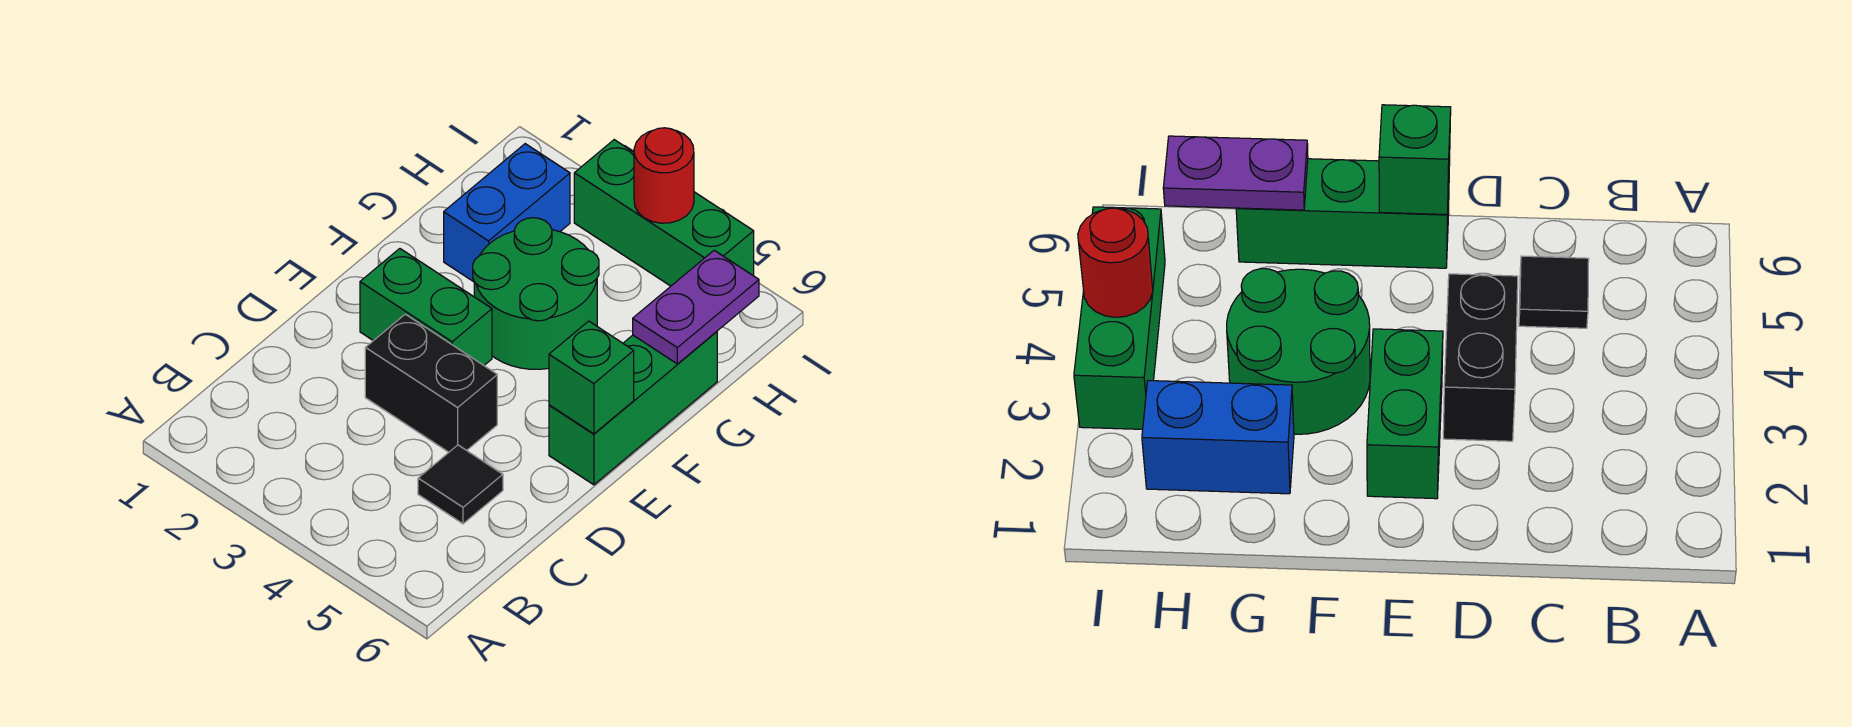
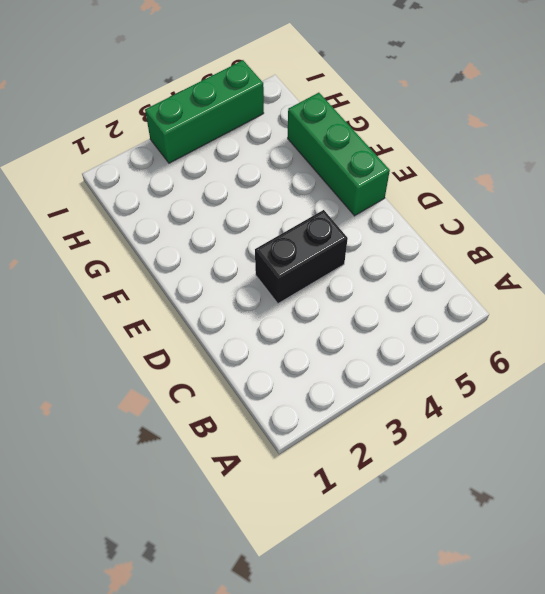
none -> black tile C5 level 1
none -> green brick E2:E3 level 1

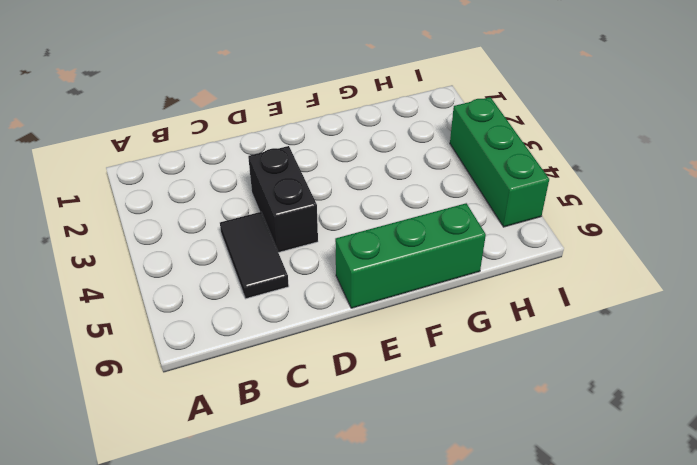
black tile C4:C5 level 1 -> black tile C5 level 1
none -> green brick E2:E3 level 1
none -> green round brick F3:G4 level 1

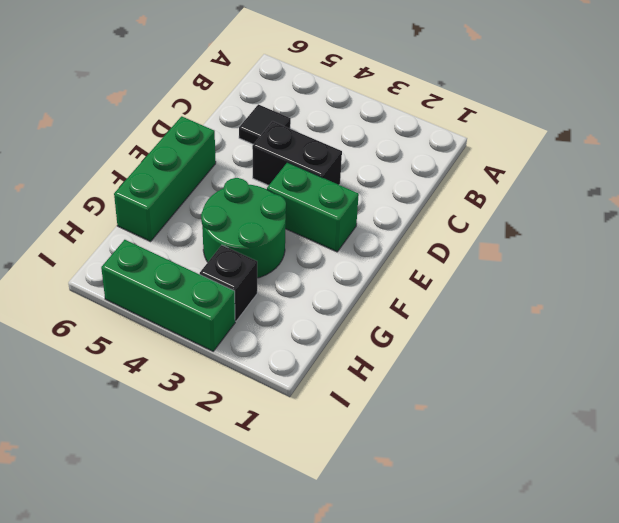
black brick H3 level 1 -> none
none -> blue brick G2:H2 level 1
none -> green brick E6 level 2

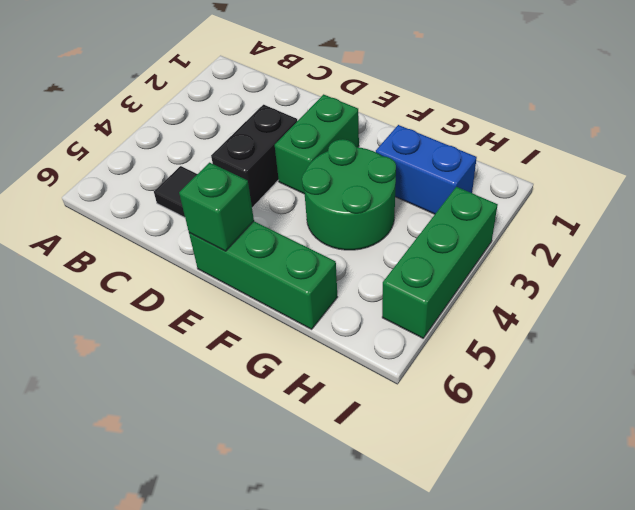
none -> purple plate G6:H6 level 2
none -> red round brick I4 level 2

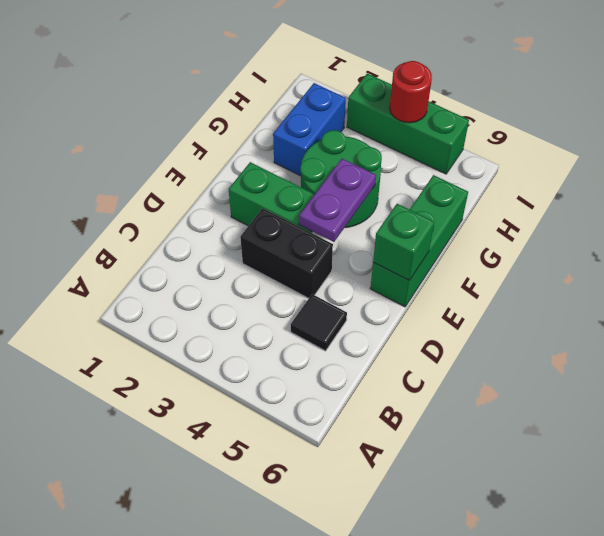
purple plate E4:F4 level 2 -> purple plate G6:H6 level 2

